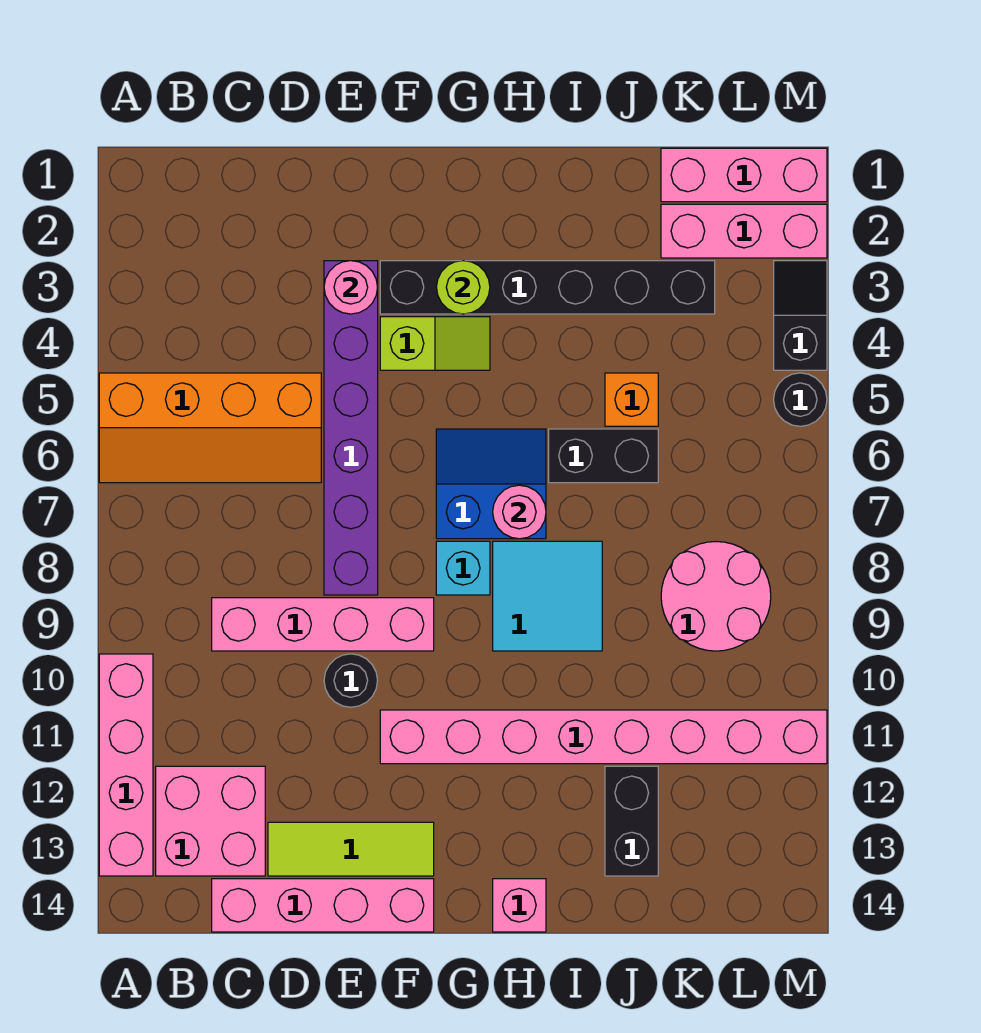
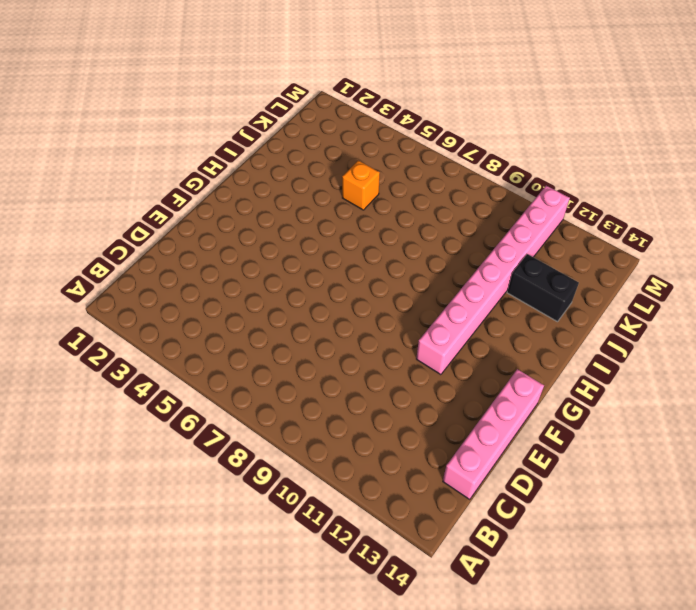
none -> orange slope A5:D6 level 1 top 5
none -> pink brick A10:A13 level 1
none -> pink brick B12:C13 level 1

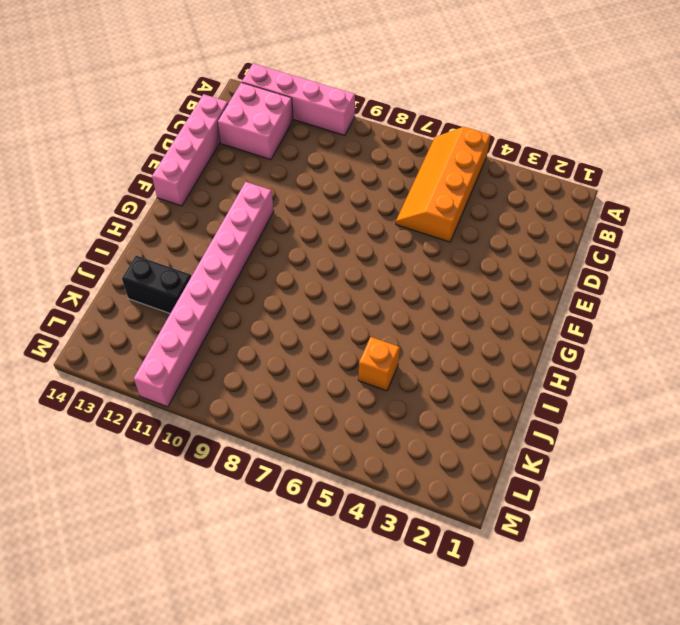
none -> pink brick C9:F9 level 1
none -> lime tile D13:F13 level 1
none -> purple brick E3:E8 level 1

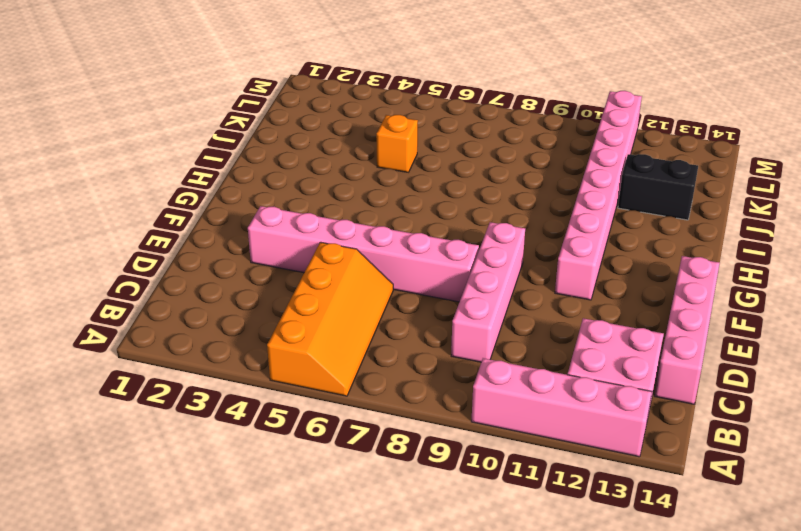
pink brick E3:E8 level 1 -> purple brick E3:E8 level 1
none -> lime tile D13:F13 level 1
none -> black round brick E10 level 1
none -> black brick F3:K3 level 1

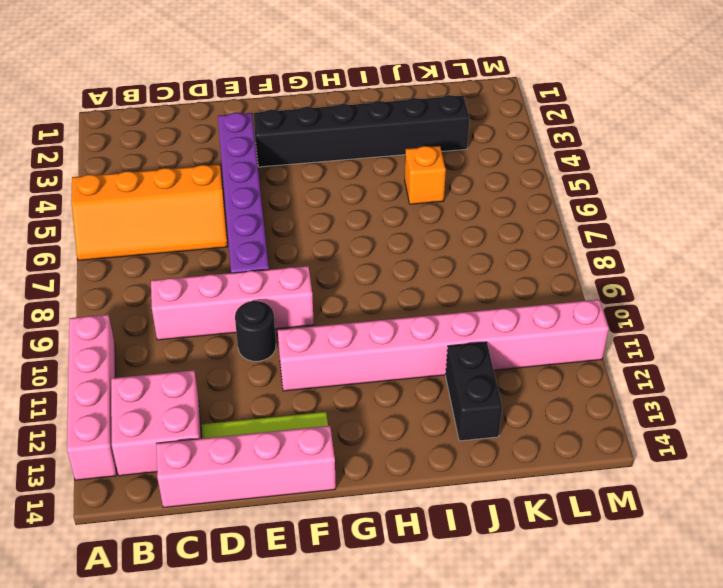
none -> lime slope F4:G4 level 1 top F
none -> blue slope G6:H7 level 1 top 7
none -> cyan brick G8 level 1

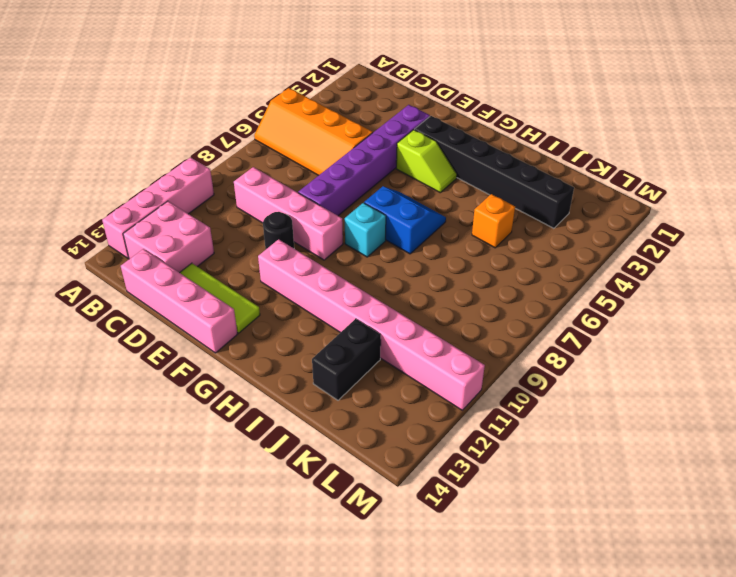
none -> cyan tile H8:I9 level 1
none -> pink brick H14 level 1
none -> black brick I6:J6 level 1

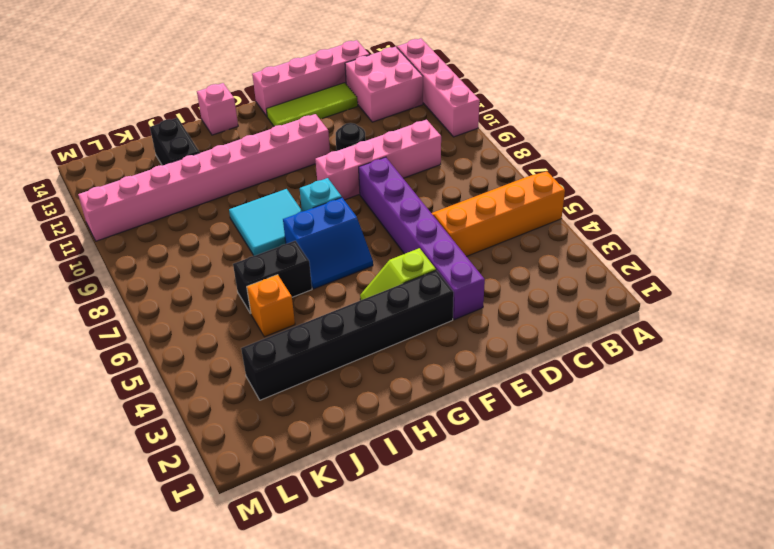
none -> pink brick K1:M1 level 1
none -> pink brick K2:M2 level 1
none -> pink round brick K8:L9 level 1

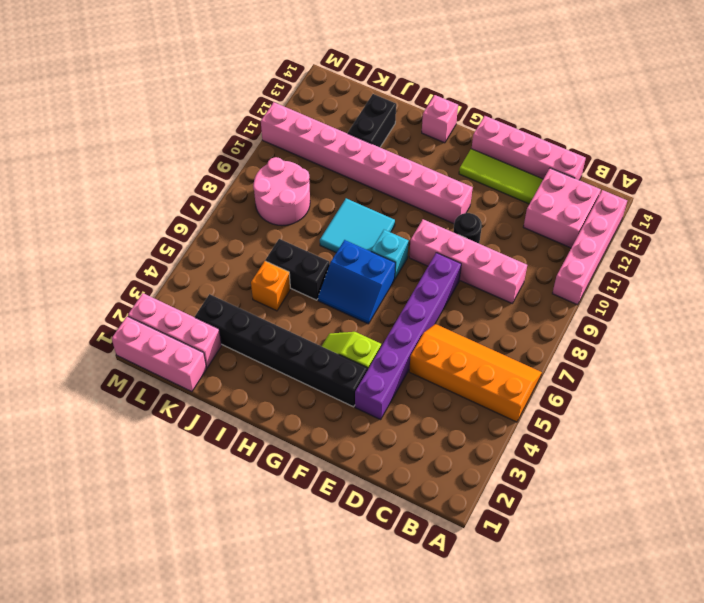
none -> black slope M3:M4 level 1 top 4
none -> black round brick M5 level 1
none -> pink round brick E3 level 2

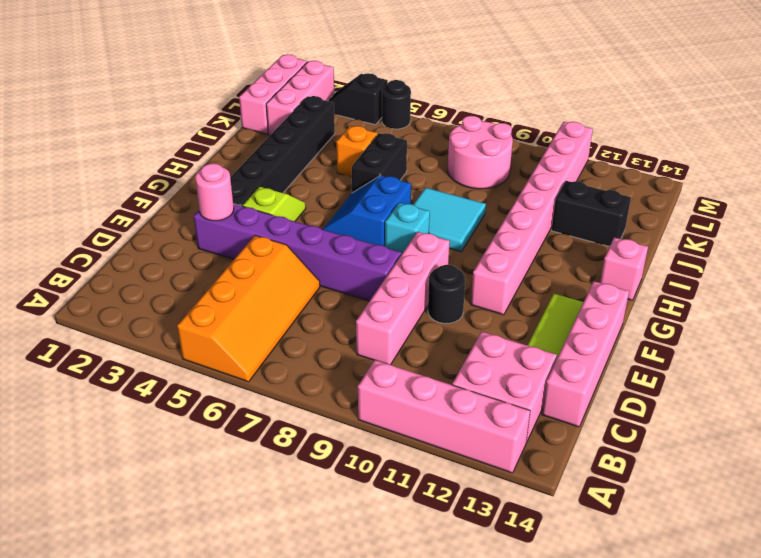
none -> lime round brick G3 level 2
none -> pink round brick H7 level 2

